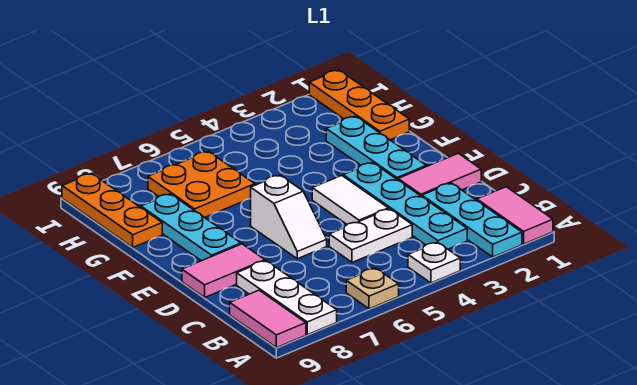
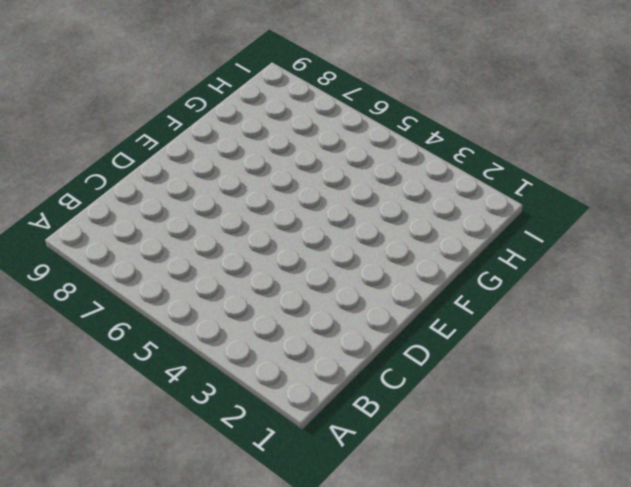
none -> pink tile A1:B1 level 1
none -> cyan plate A2:C2 level 1
none -> white plate A4 level 1

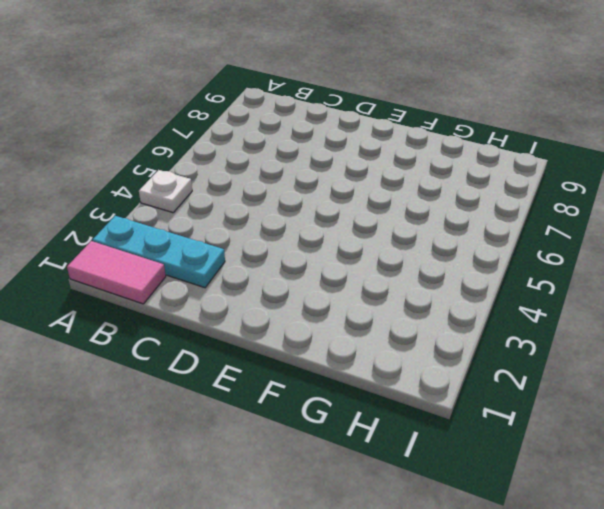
none -> tan plate A6 level 1
none -> white plate A8:C8 level 1
none -> pink tile A9:B9 level 1

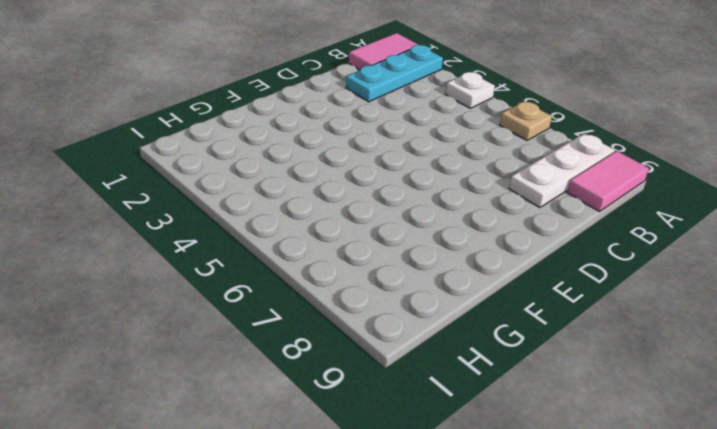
none -> cyan plate B3:E3 level 1
none -> white plate C4:C5 level 1
none -> pink tile D1:D2 level 1

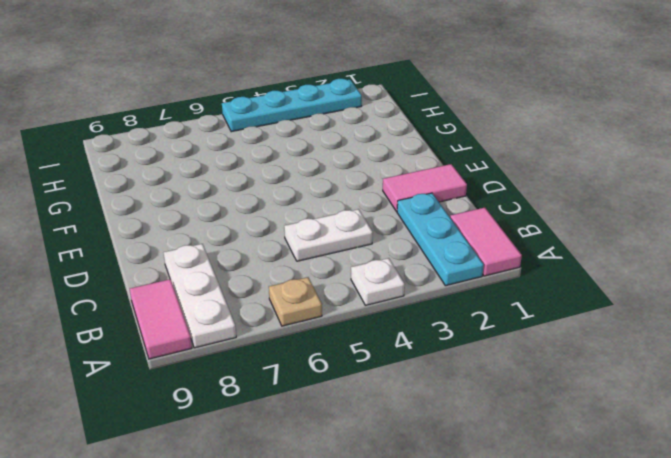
cyan plate I2:I5 level 1 -> cyan plate B3:E3 level 1
none -> white tile D4:E4 level 1
none -> white slope D6:E6 level 1 top E
none -> pink tile D8:D9 level 1

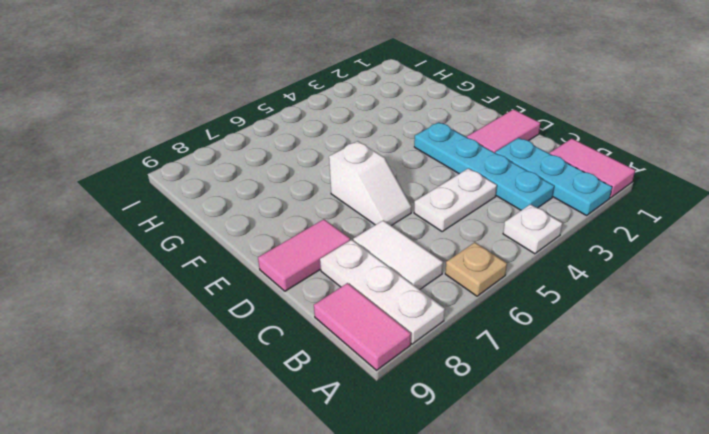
white tile B7:C7 level 1 -> white tile D4:E4 level 1
none -> cyan plate E2:G2 level 1
none -> cyan plate E8:G8 level 1
none -> orange plate G1:I1 level 1

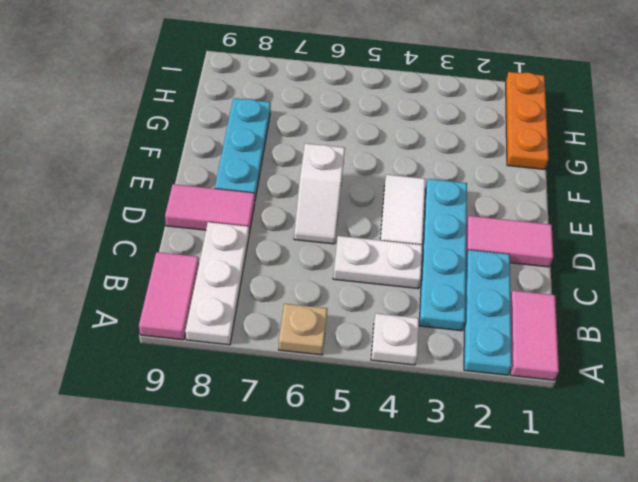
none -> cyan plate E2:G2 level 1
none -> orange plate G6:H7 level 1
none -> orange plate G9:I9 level 1

